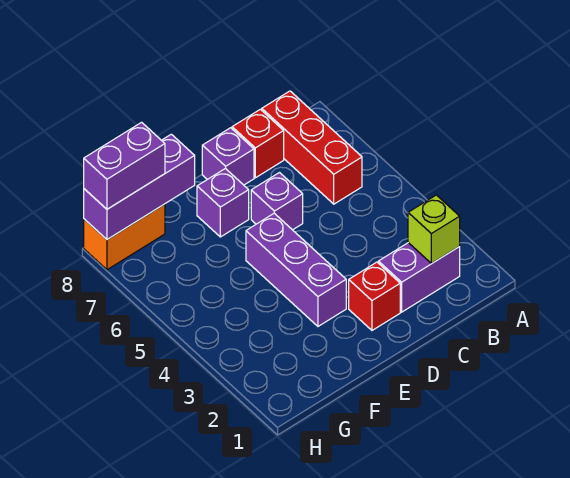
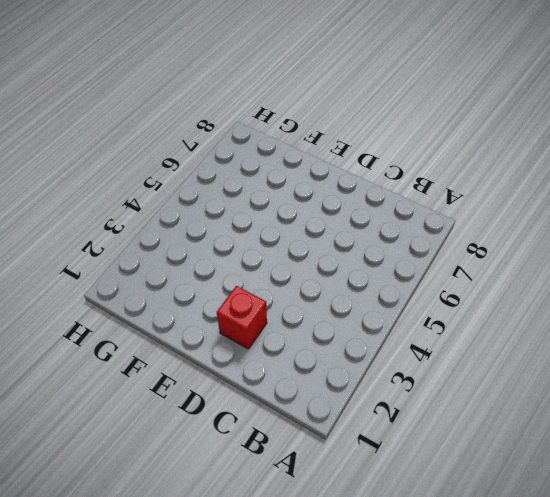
none -> purple brick B2:C2 level 1
none -> red brick B6:B8 level 1
none -> red brick C8 level 1

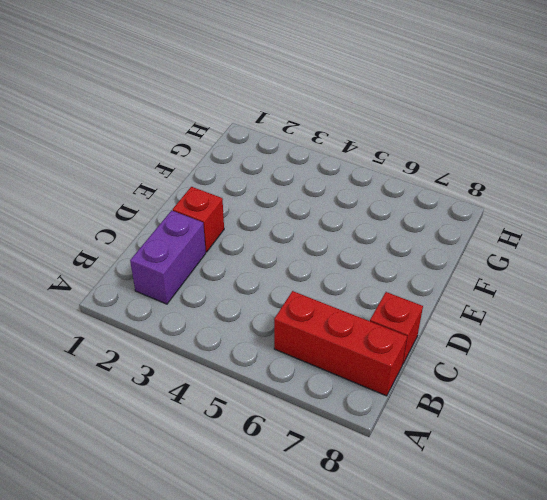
none -> purple brick D6 level 1
none -> purple brick D8 level 1
none -> purple brick E3:E5 level 1

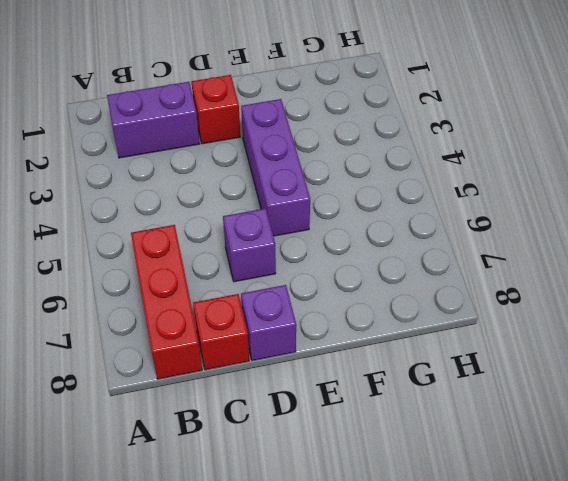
none -> purple brick E7 level 1
none -> orange brick G8:H8 level 1
none -> lime brick B2 level 2

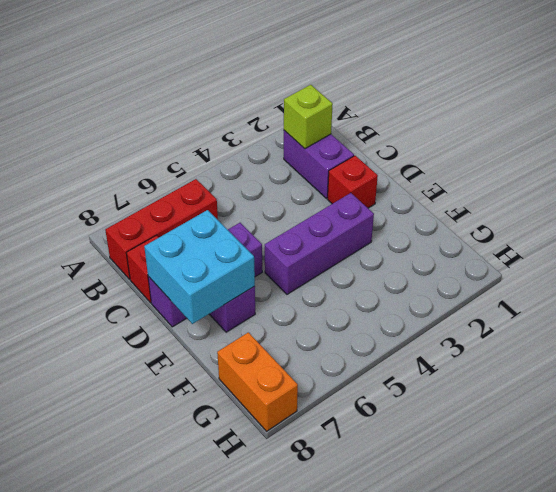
cyan brick D7:E8 level 2 -> none
none -> purple brick F8:H8 level 2
none -> purple brick G8:H8 level 3

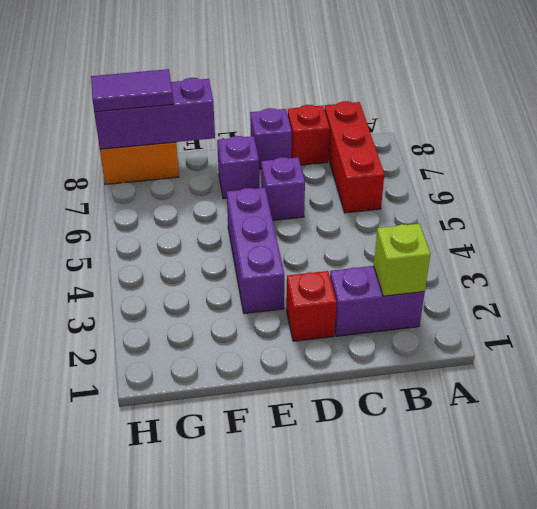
purple tile G8:H8 level 3 -> purple brick G8:H8 level 3

